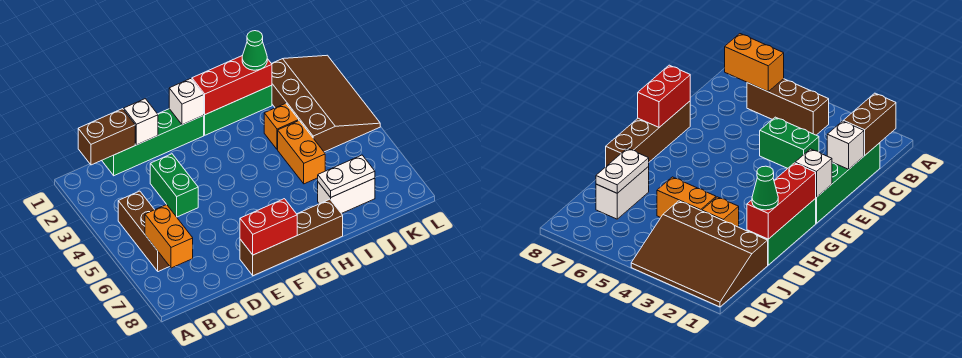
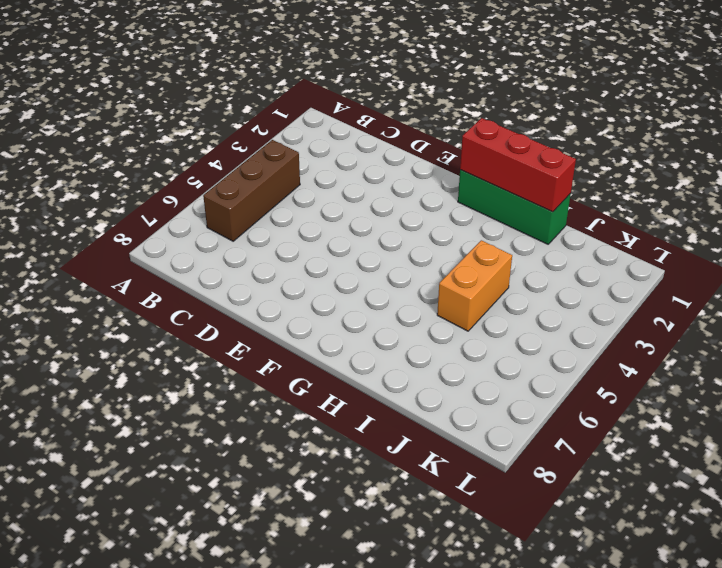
none -> green brick C1:F1 level 1
none -> green brick D3:D4 level 1
none -> brown brick E8:H8 level 1

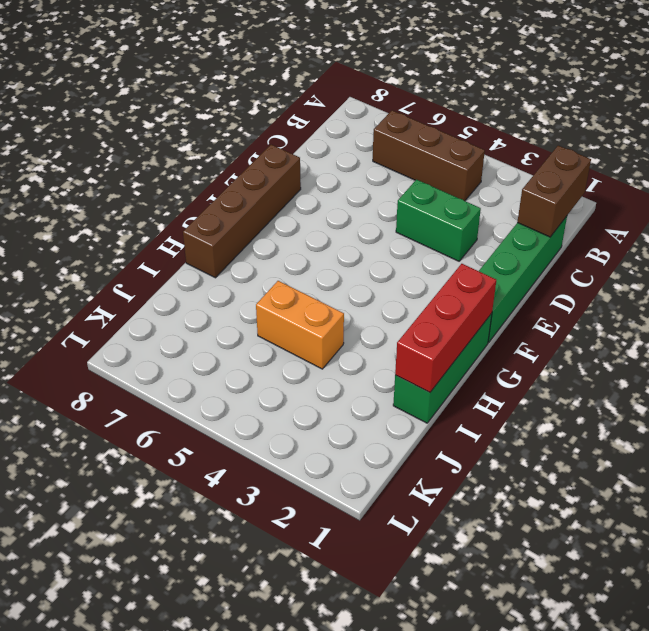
none -> orange brick I3 level 1
none -> white brick I7:J7 level 1
none -> brown slope J1:L4 level 1 top J

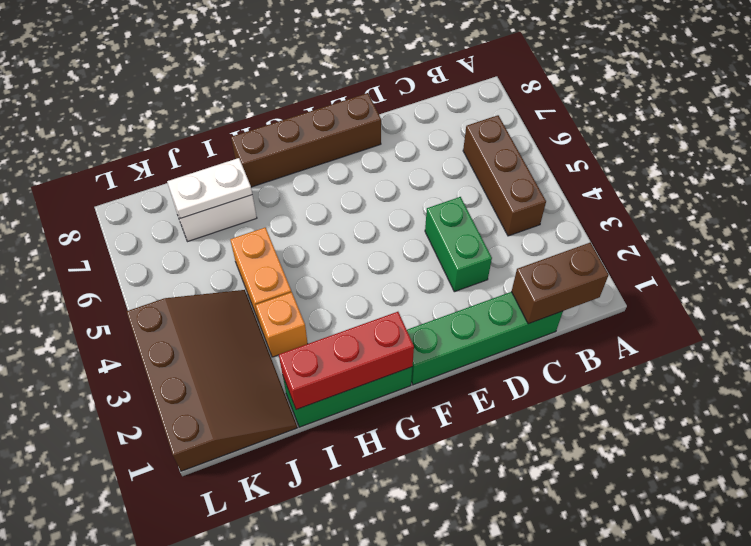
brown slope J1:L4 level 1 top L -> brown slope J1:L4 level 1 top J
none -> orange brick B6:B7 level 2
none -> white brick D1 level 2
none -> red brick E8:F8 level 2

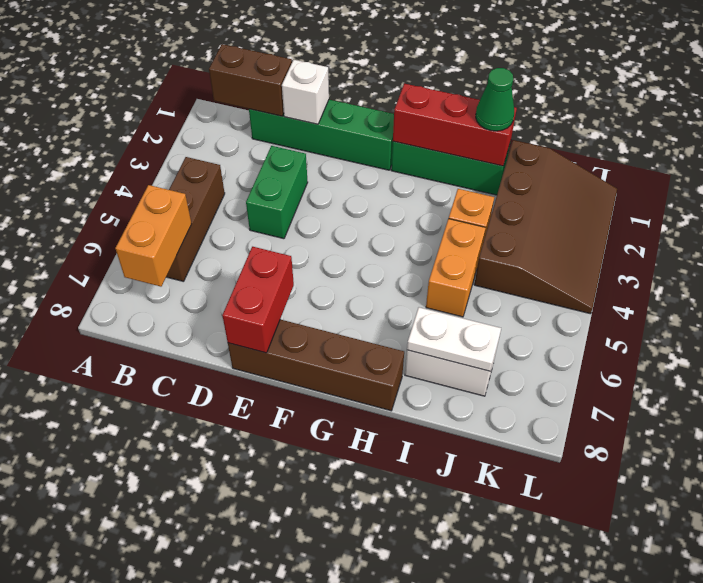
red brick E7:E8 level 2 -> red brick E8:F8 level 2
none -> white brick F1 level 2

